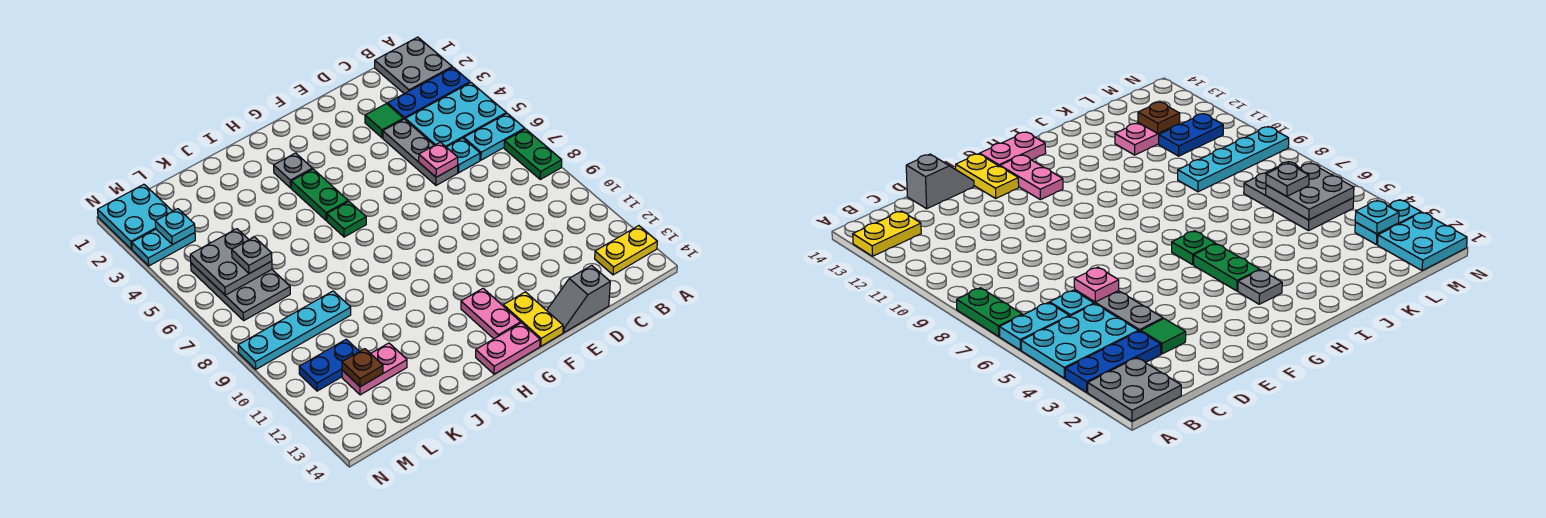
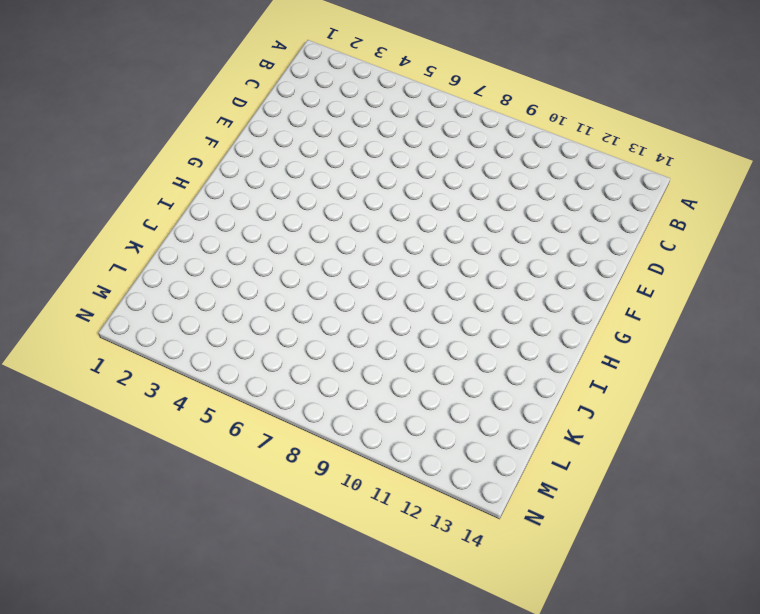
none -> grey plate A1:B2 level 1
none -> blue plate A3:C3 level 1
none -> cyan plate A4:C5 level 1

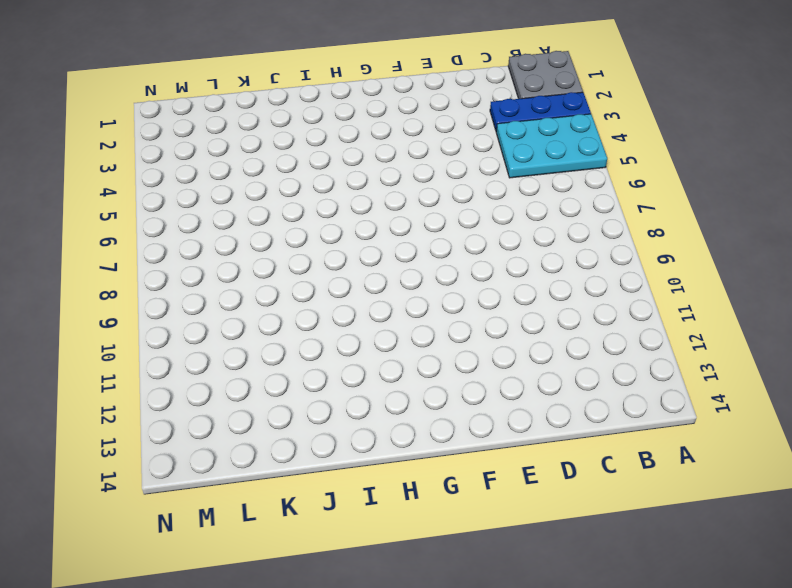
none -> cyan plate A6:B6 level 1
none -> green plate A7:A8 level 1
none -> yellow plate A13:B13 level 1

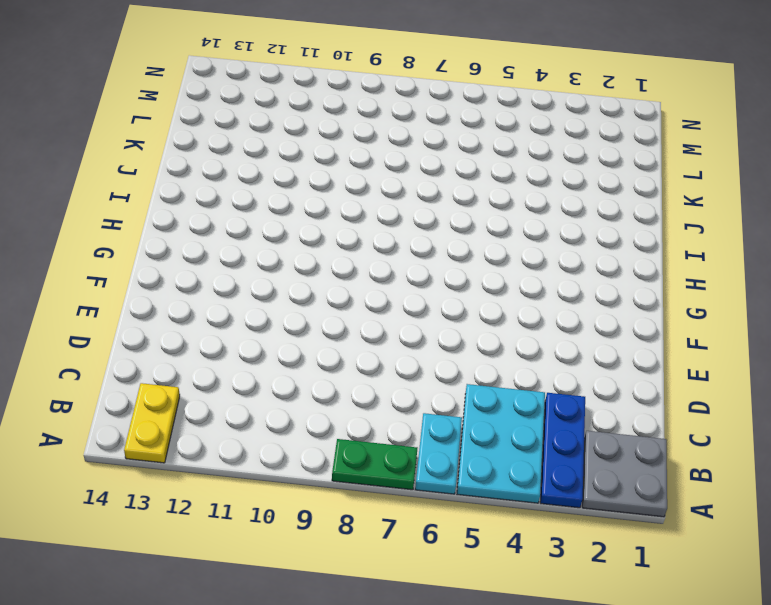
none -> cyan plate C6 level 1
none -> green tile D3 level 1
none -> grey plate D4:D6 level 1

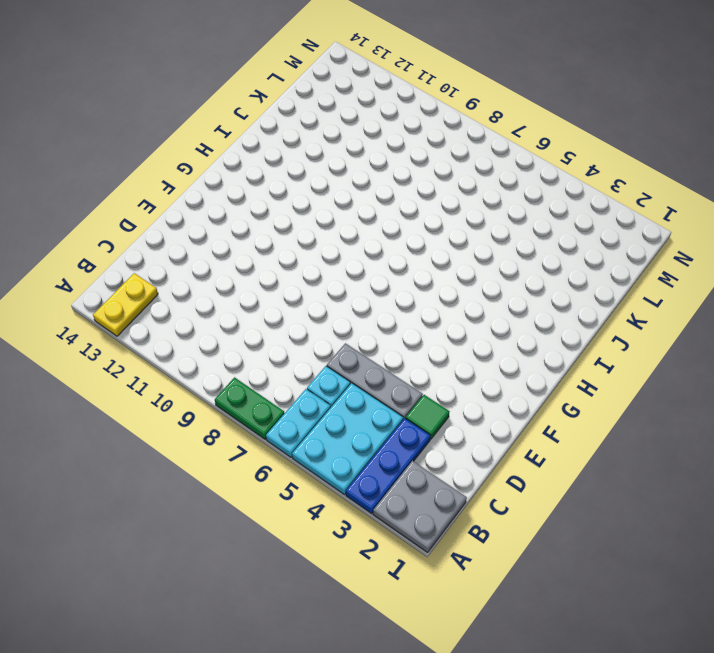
none -> grey slope D14:E14 level 1 top D
none -> yellow plate F13:F14 level 1
none -> pink plate G12:G13 level 1

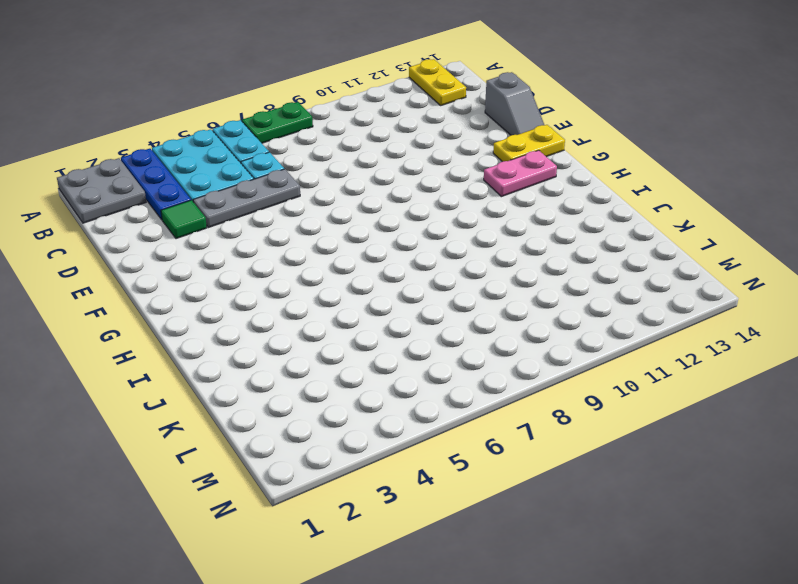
none -> pink plate G14:H14 level 1
none -> grey plate H3 level 1
none -> green plate H4:H5 level 1

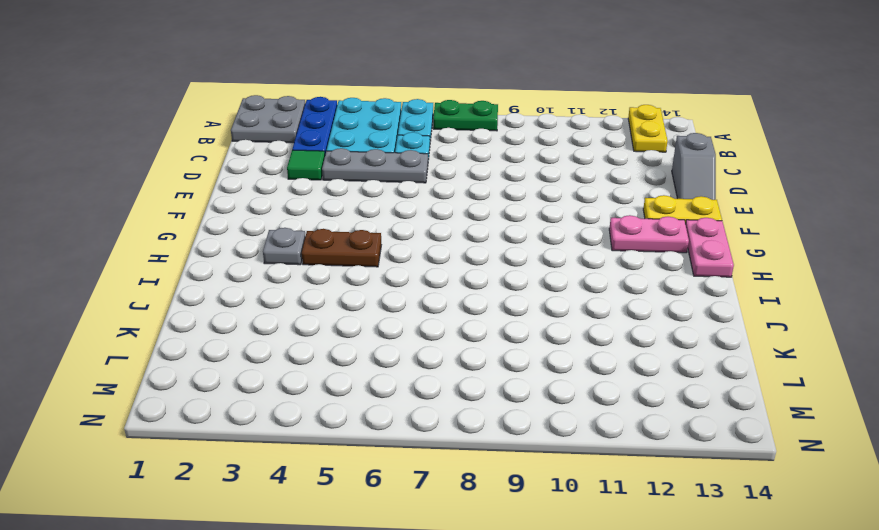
brown plate H4:H5 level 1 -> green plate H4:H5 level 1
none -> green plate H6 level 1
none -> cyan plate K9:N9 level 1
none -> pink plate K12:L12 level 1

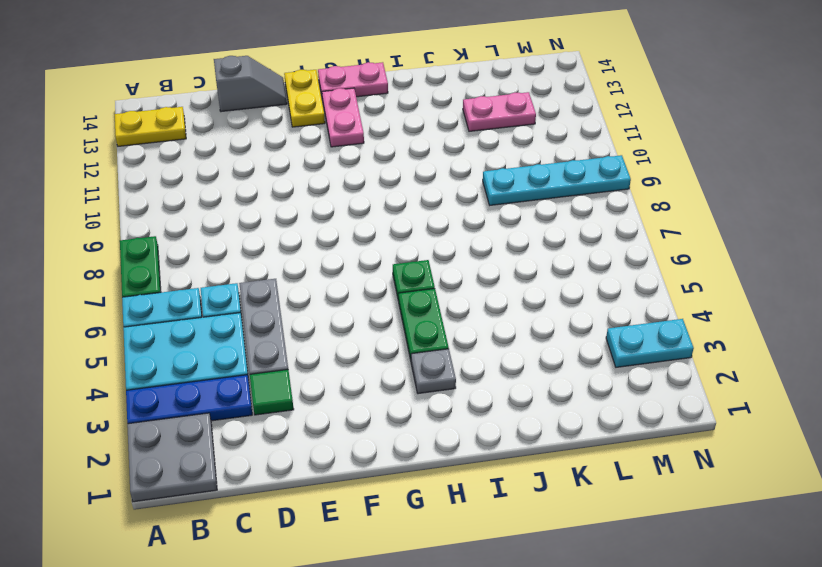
none -> grey plate L5:M7 level 1
none -> blue plate L11:M11 level 1
none -> cyan plate M1:N2 level 1

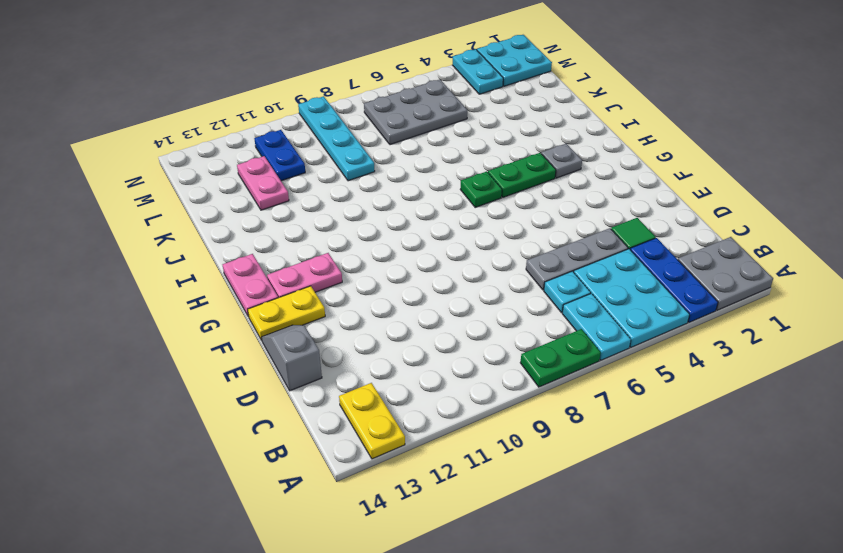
none -> pink plate D6 level 2
none -> grey plate L5:M6 level 2
none -> brown plate L12 level 2

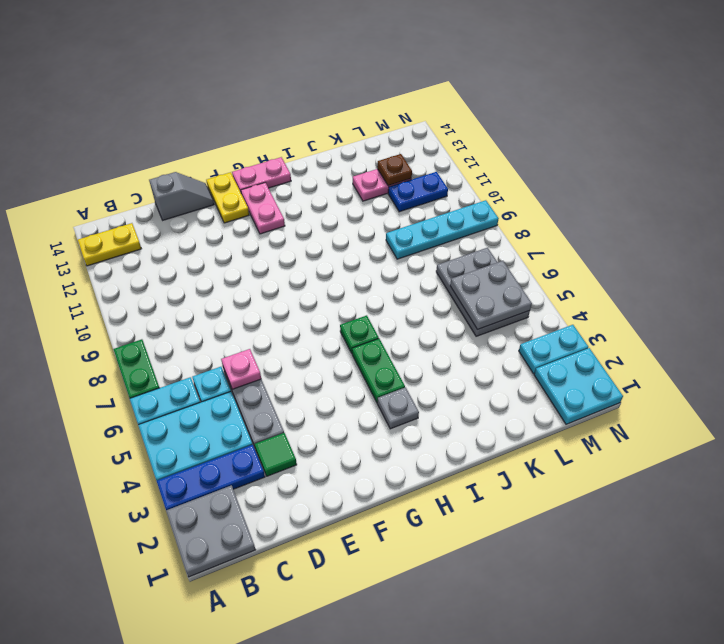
none -> cyan plate M3 level 2
none -> grey plate L6 level 3

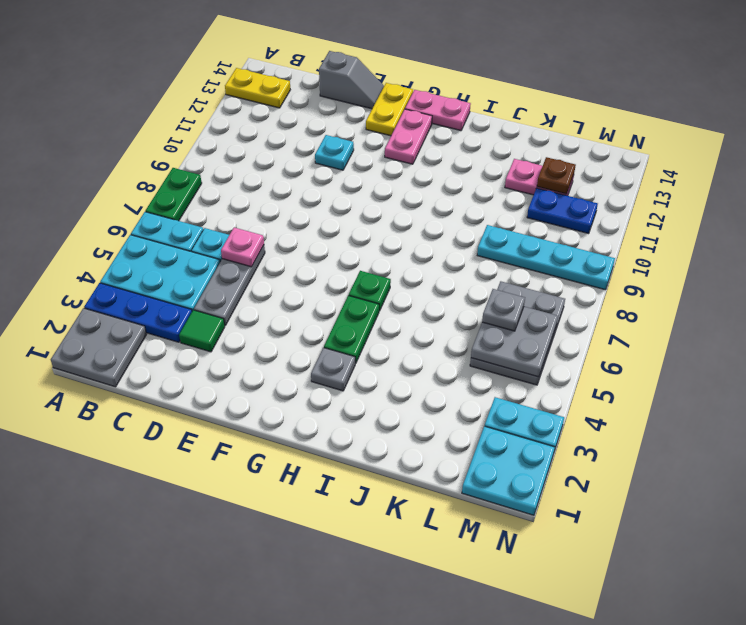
cyan plate E11 level 1 -> cyan plate M3 level 2

